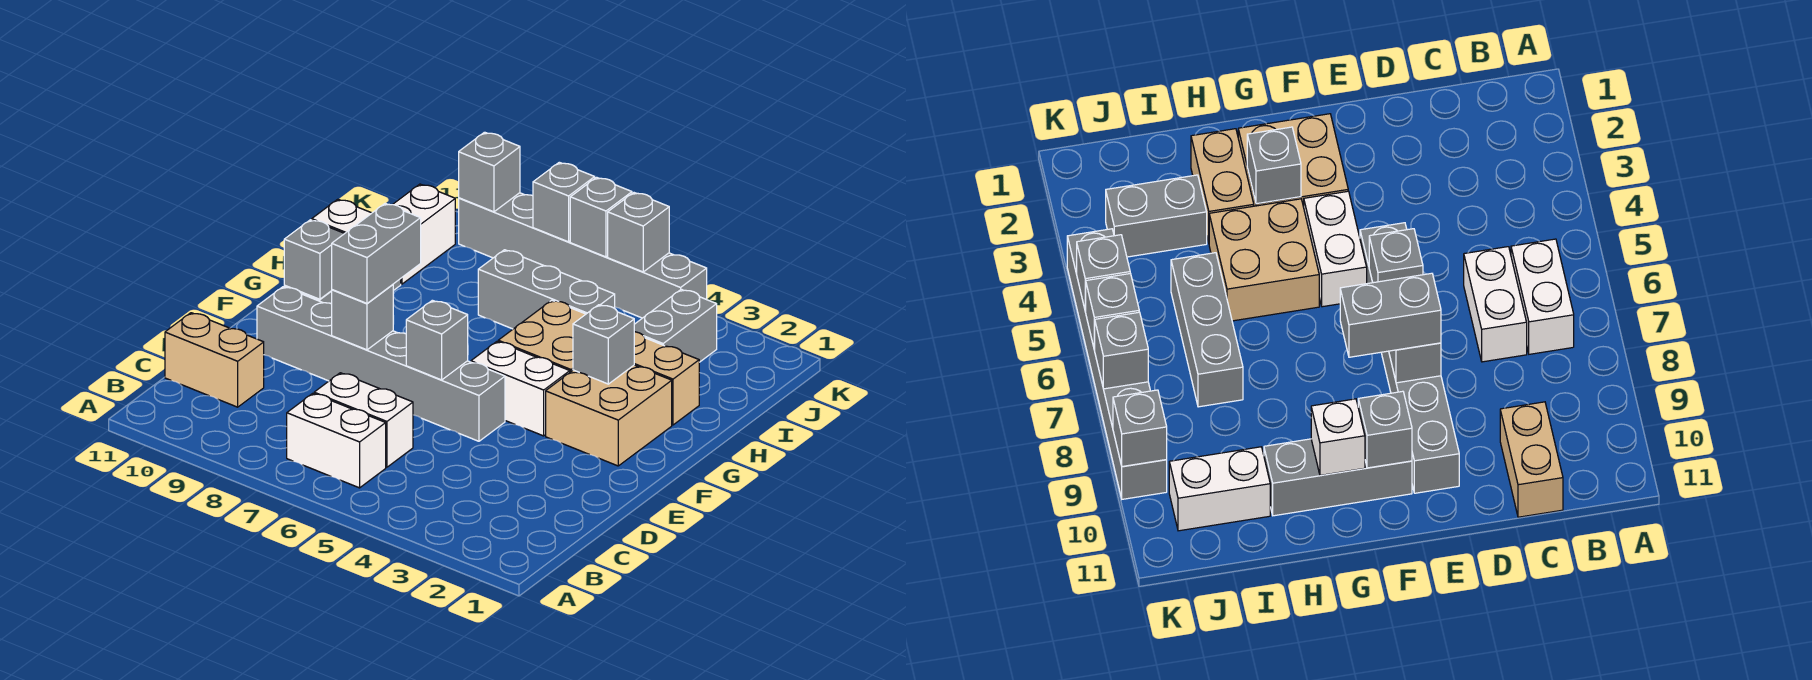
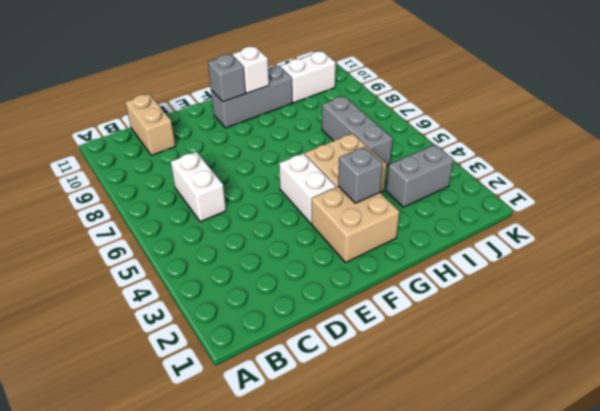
none -> white brick B6:B7 level 1
none -> grey brick E5:E10 level 1
none -> tan brick H2:H3 level 1

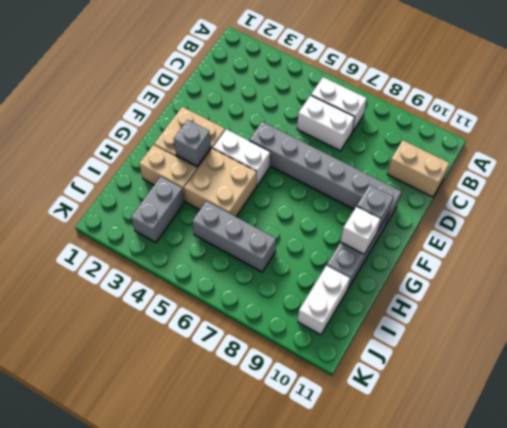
none -> grey brick K4:K9 level 1
none -> grey brick E6 level 2
none -> grey brick E8 level 2

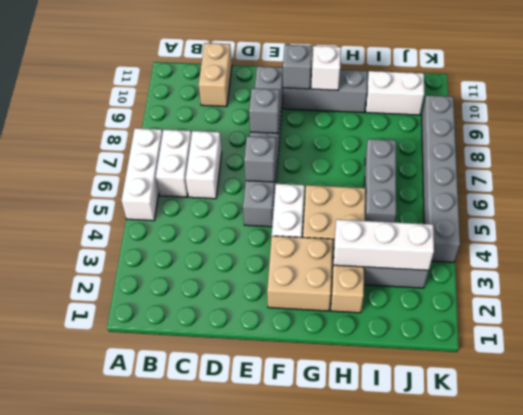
white brick A5:A7 level 1 -> none
white brick H3:J3 level 2 -> none
none -> grey brick G3 level 2
none -> grey brick K5 level 2
none -> grey brick K6 level 2

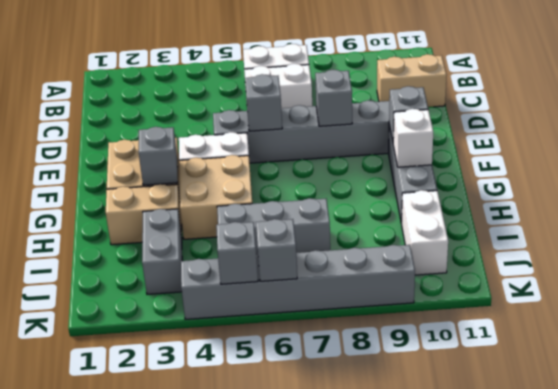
none -> grey brick K7 level 2
none -> grey brick K9 level 2
none -> grey brick E8:F8 level 3

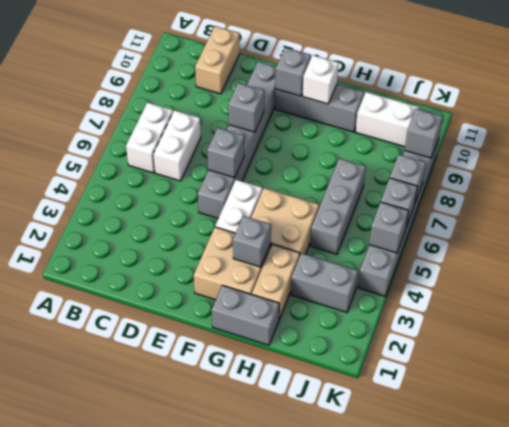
grey brick G1:H1 level 1 -> grey brick E8:F8 level 3

